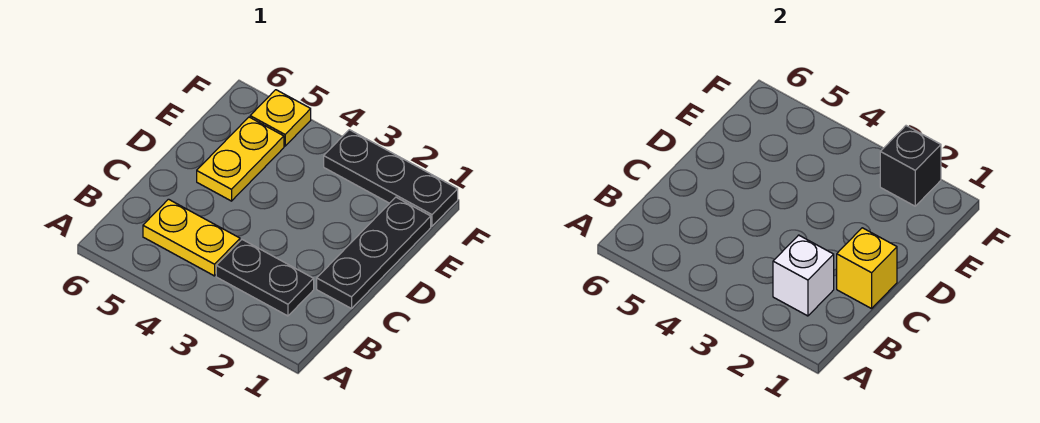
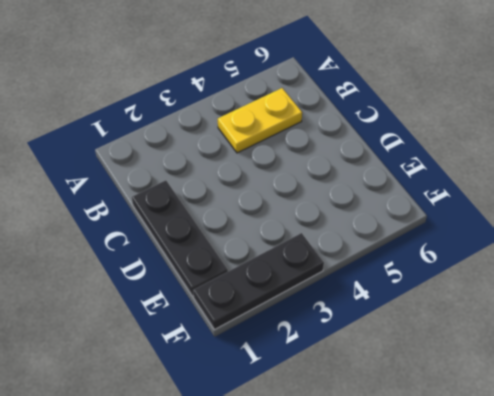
none -> black plate B2:B3 level 1
none -> yellow plate D5:E5 level 1

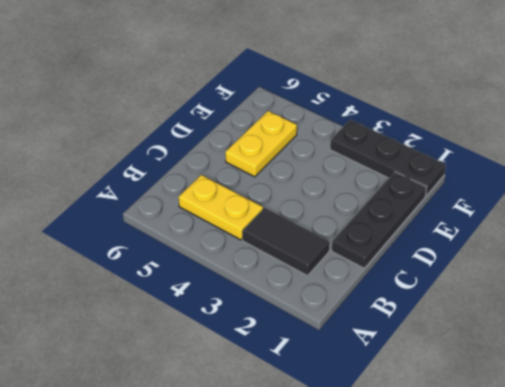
black tile B2:B3 level 1 -> black plate B2:B3 level 1
none -> yellow plate F5 level 1
none -> white brick B2 level 2

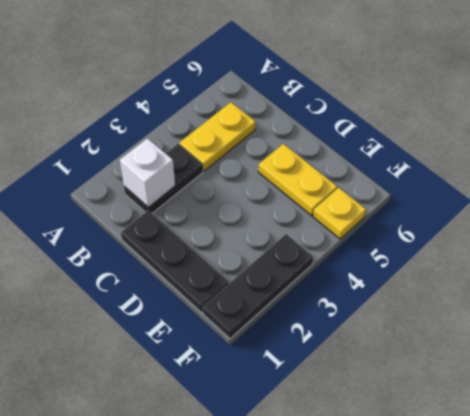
none -> yellow brick C1 level 2
none -> black brick F2 level 2

